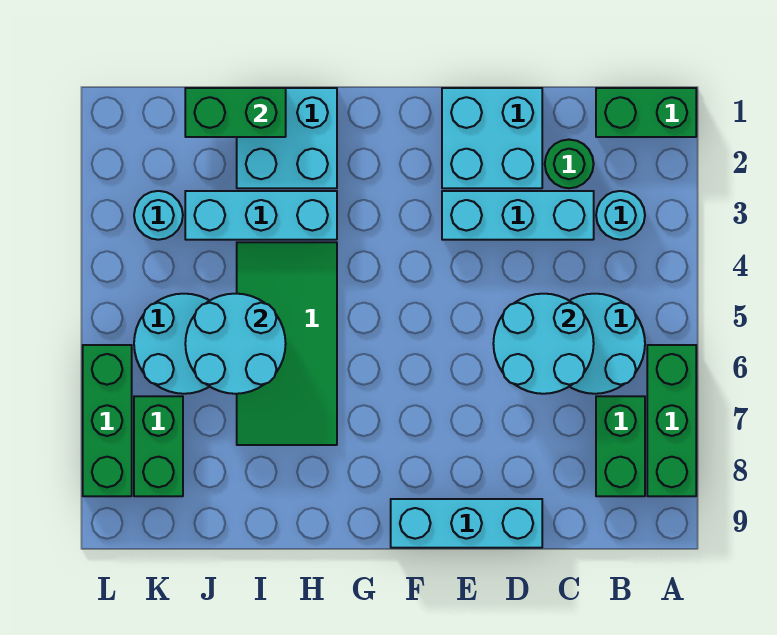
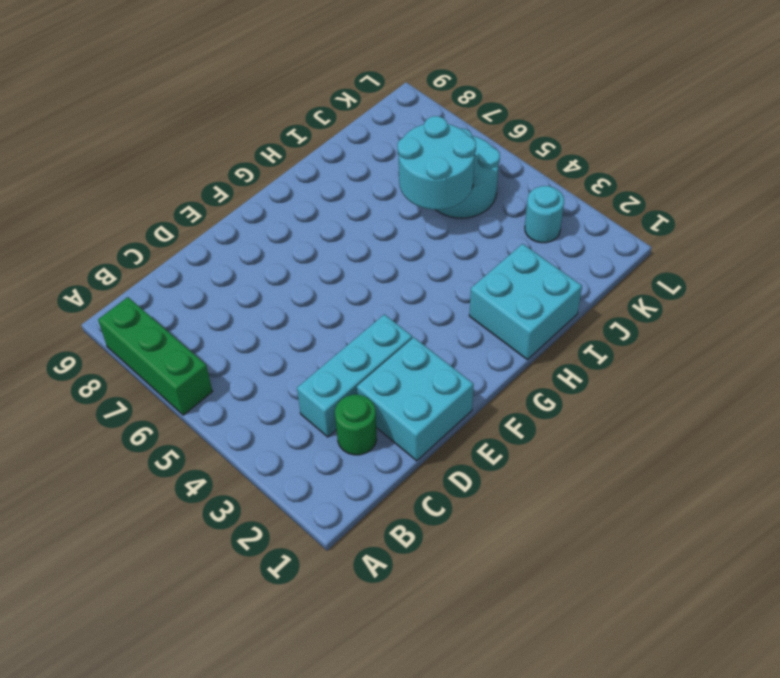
none -> green brick A1:B1 level 1
none -> cyan round brick B3 level 1
none -> cyan round brick B5:C6 level 1

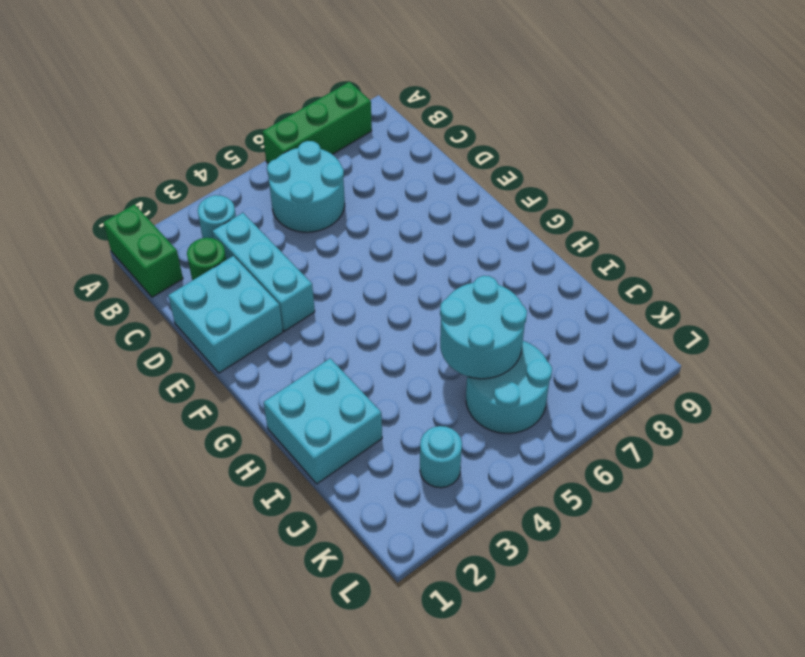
none -> green brick B7:B8 level 1
none -> cyan brick D9:F9 level 1
none -> cyan brick H3:J3 level 1

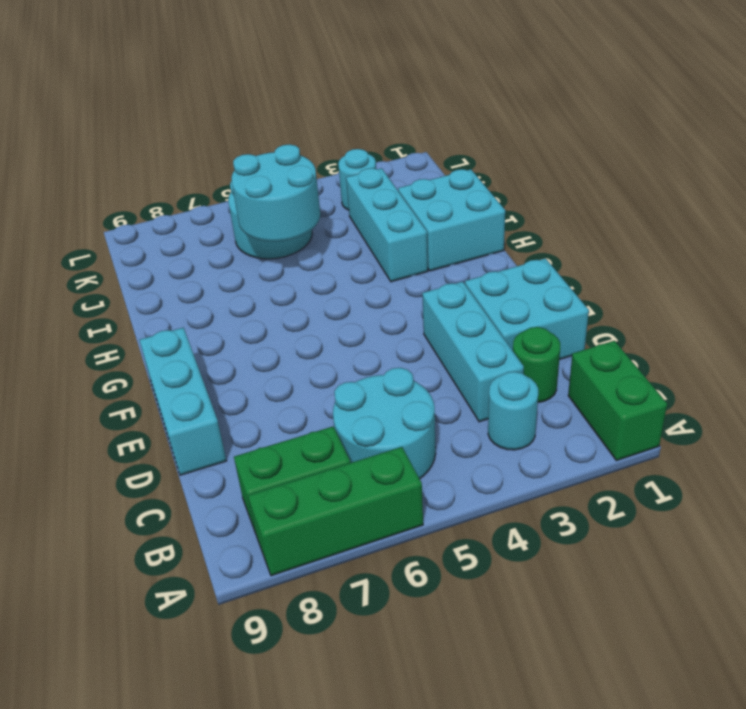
none -> green tile H4:I7 level 1
none -> green brick K7:K8 level 1
none -> green brick L6:L8 level 1

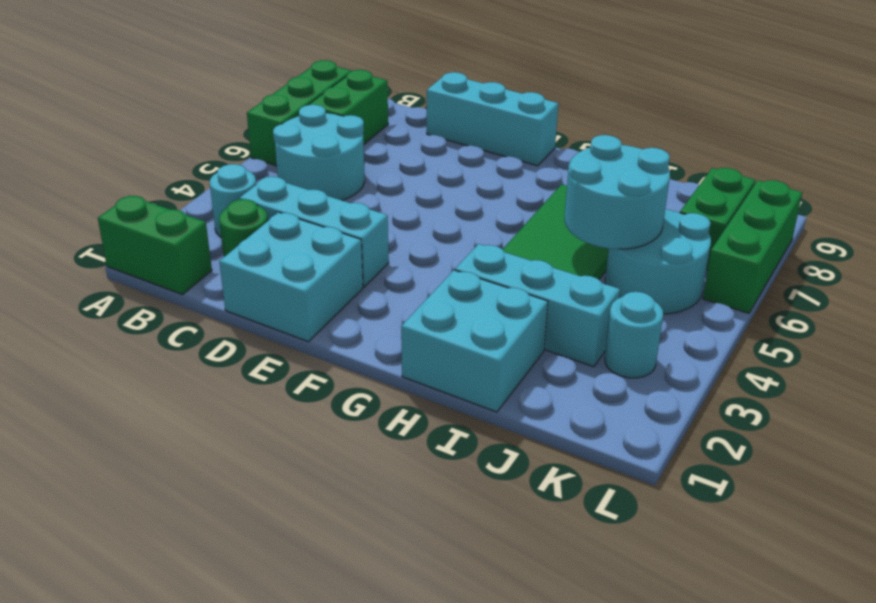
none -> cyan round brick C5:D6 level 2
none -> green brick I1:J1 level 2

